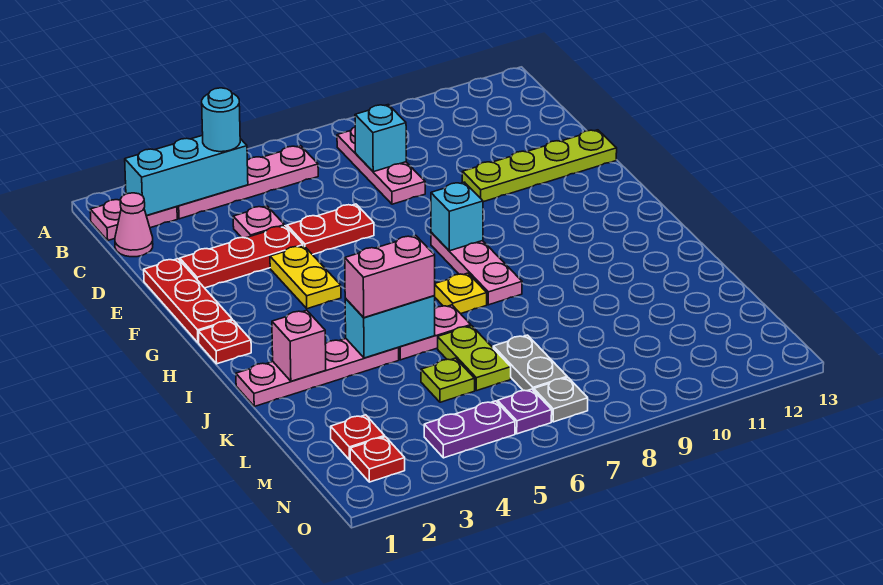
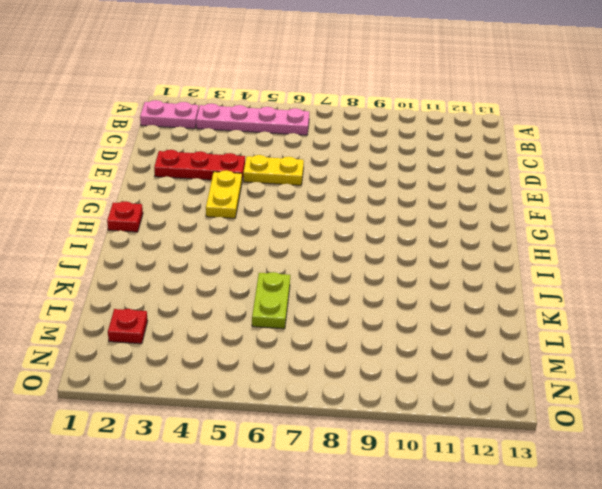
yellow plate E5:E6 level 1 -> red plate E5:E6 level 1
none -> pink plate B8:D8 level 1
none -> pink cone C1 level 1
none -> pink plate D4 level 1
none -> red plate E1:G1 level 1

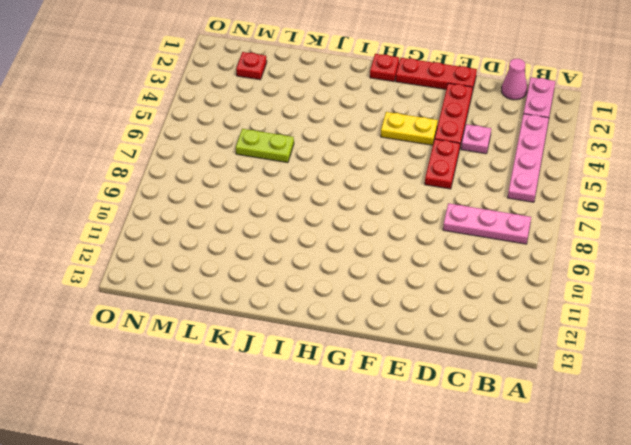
none -> lime plate E10:E13 level 1
none -> pink plate G8:I8 level 1
none -> yellow plate I7 level 1
none -> pink plate J1:J4 level 1

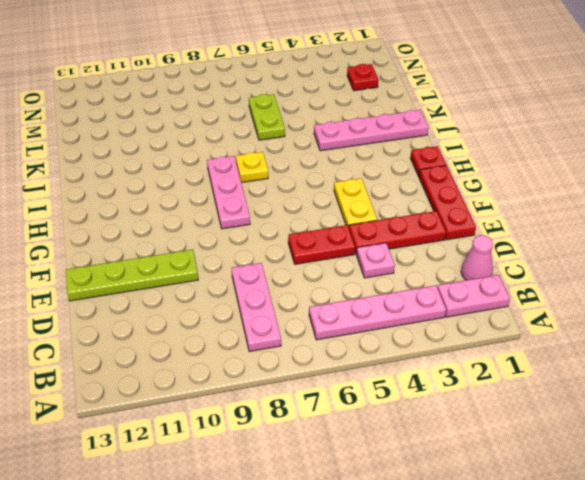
none -> pink plate J5:J6 level 1
none -> lime plate L5 level 1
none -> grey plate L7:M7 level 1
none -> red plate N2 level 1

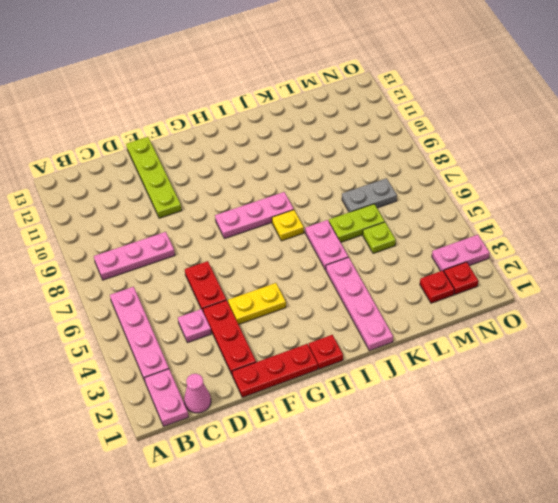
pink plate N3:O3 level 1 -> none
none -> purple plate N4:N5 level 1
none -> purple plate N6 level 1
none -> grey plate N7 level 1
none -> cyan brick B2:B4 level 2

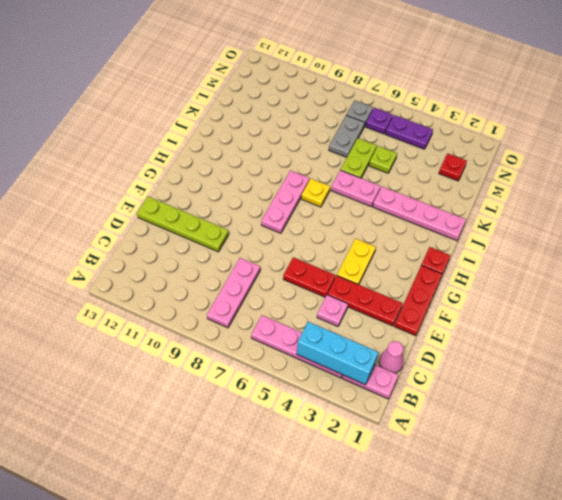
none -> red plate N2 level 1
none -> cyan brick C8 level 2
none -> cyan brick G8 level 2
none -> pink brick J2 level 2

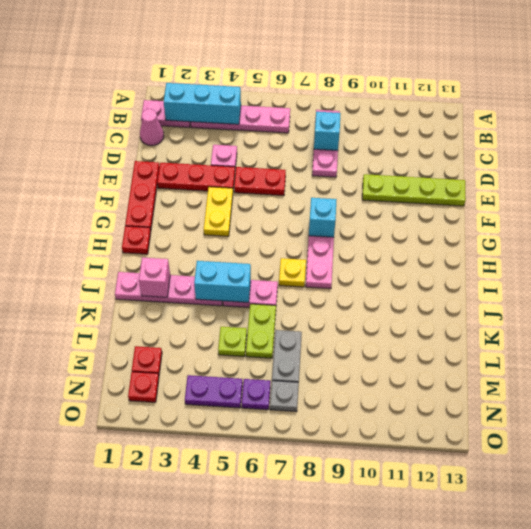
none -> cyan round brick B4 level 3
none -> pink brick J4:J5 level 3

